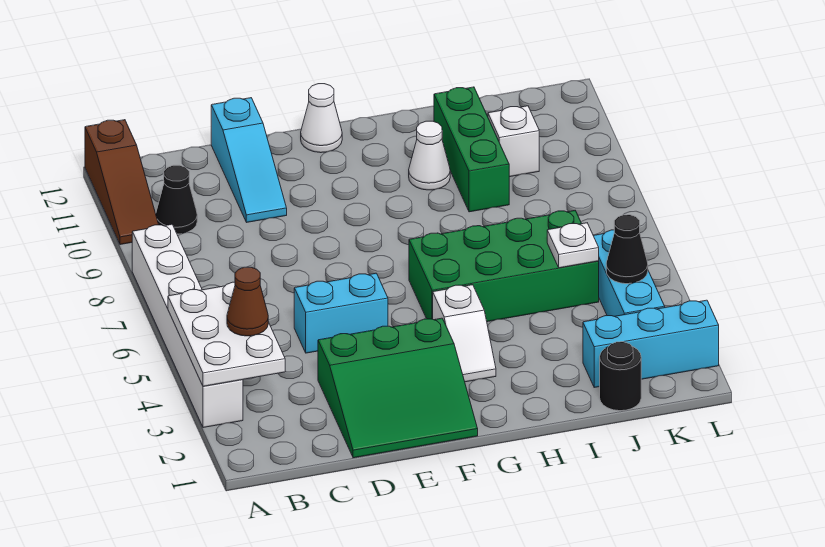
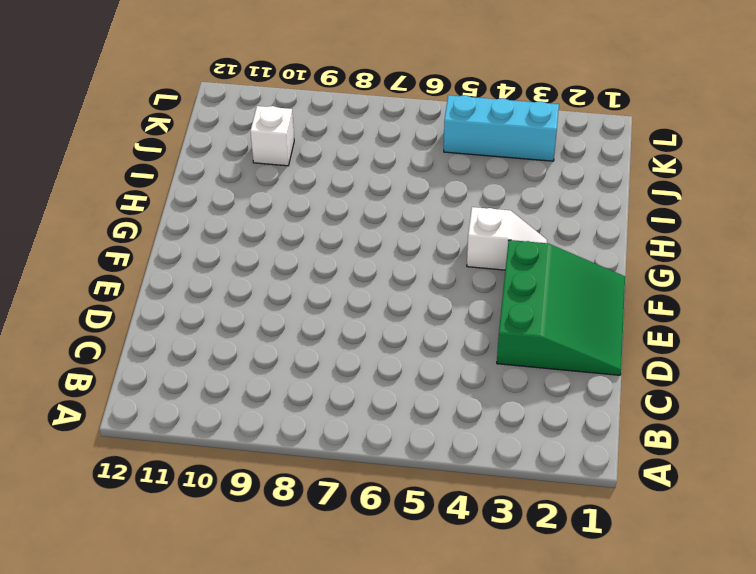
none -> white brick A3:A8 level 1
none -> brown slope A10:A12 level 1 top 12
none -> black cone B10 level 1

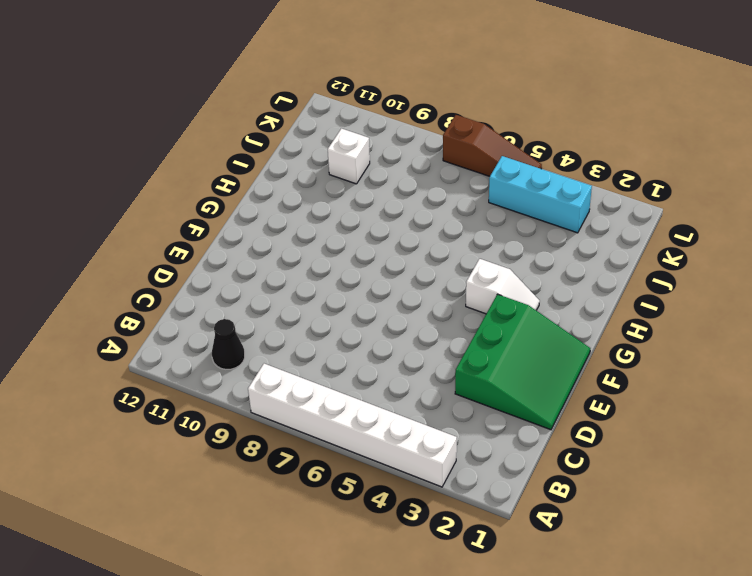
brown slope L5:L7 level 1 top 7 -> brown slope A10:A12 level 1 top 12
none -> cyan brick D5:E5 level 1
none -> cyan slope D10:D12 level 1 top 12
none -> white cone F12 level 1

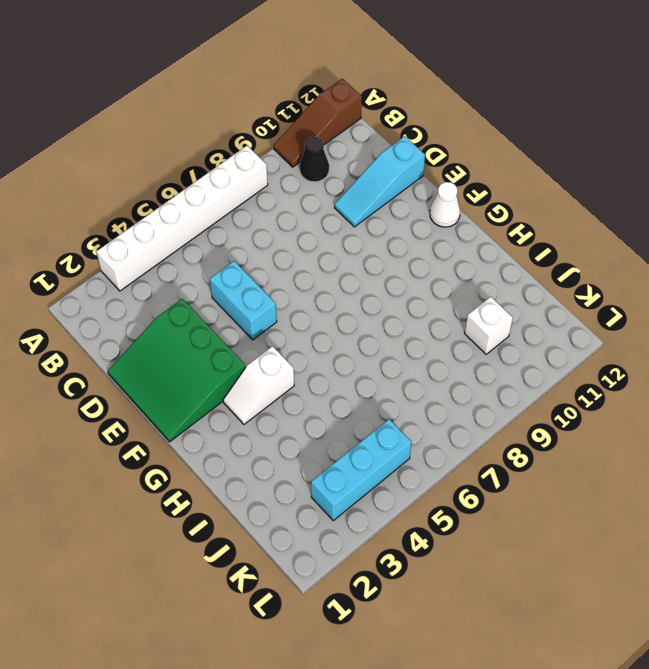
none -> green brick G5:J6 level 1
none -> white cone H10 level 1
none -> green brick I9:I11 level 1

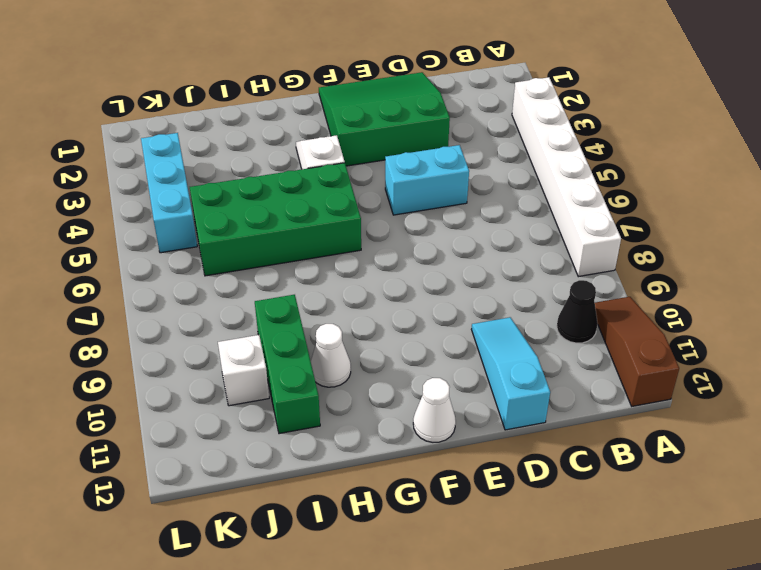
none -> black round brick J1 level 1
none -> cyan brick J2:L2 level 1
none -> white plate A3:B5 level 2

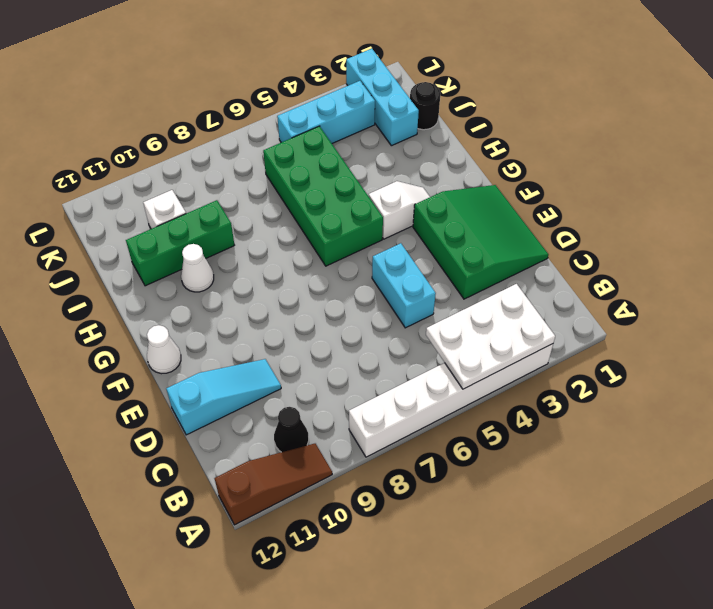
none -> white plate J5 level 2
none -> black cone K4 level 2
none -> brown cone B4 level 3

